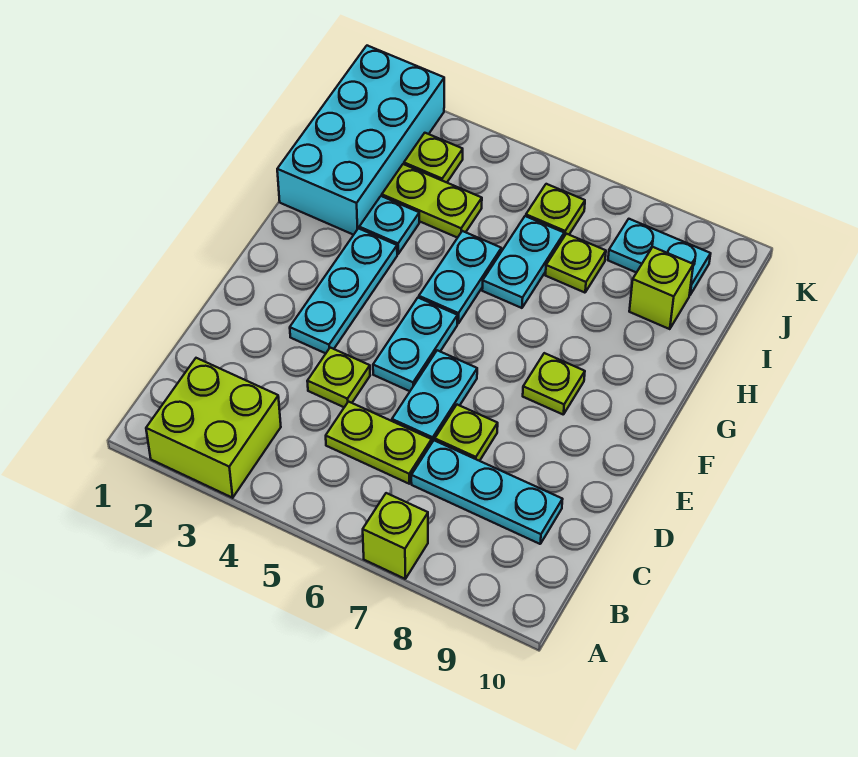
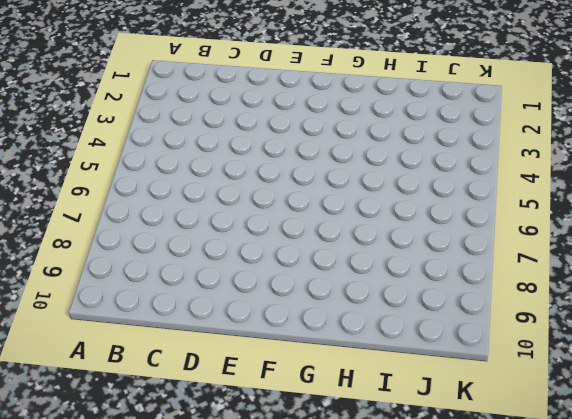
none -> lime brick A2:B3 level 1
none -> lime brick A7 level 1
none -> lime plate C5:C6 level 1

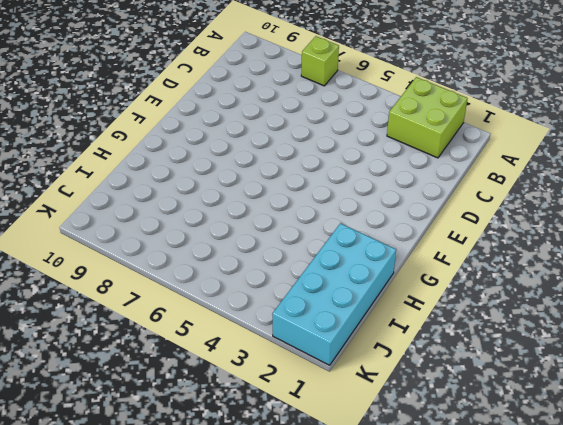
none -> lime plate C5:C6 level 1
none -> cyan plate C7:C9 level 1
none -> lime plate D4 level 1

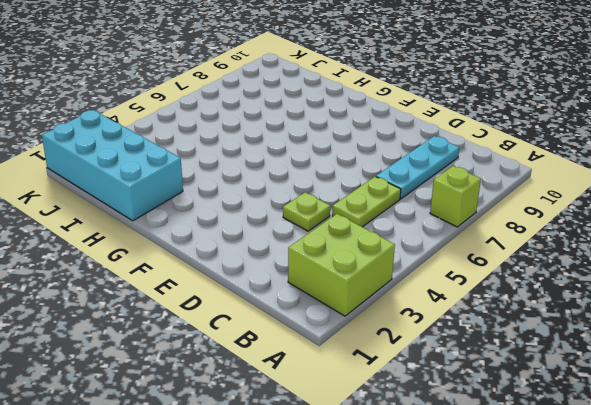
none -> cyan plate D6:E6 level 1
none -> lime plate D7 level 1
none -> cyan plate E3:G3 level 1

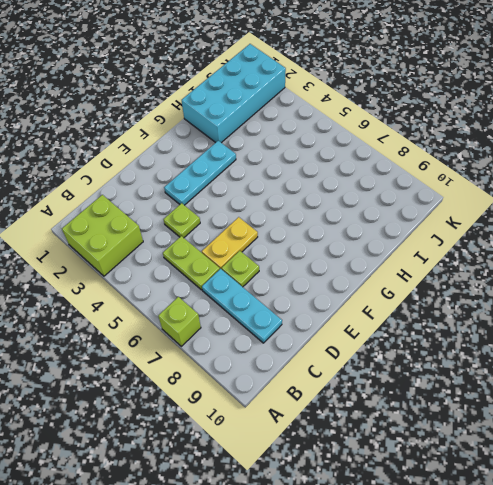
yellow plate D6:E6 level 1 -> cyan plate D6:E6 level 1
none -> cyan plate E5:F5 level 1
none -> lime plate F8 level 1
none -> cyan plate G5:H5 level 1

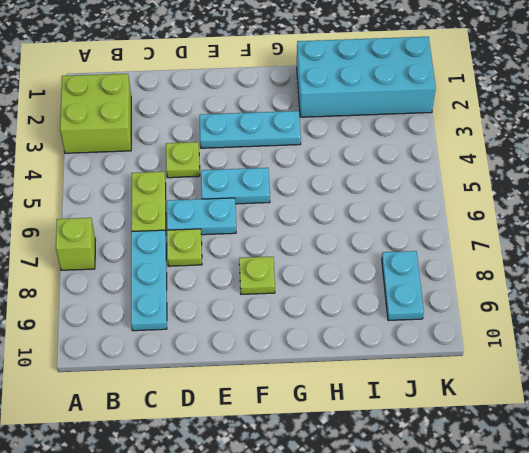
none -> cyan plate G5:H5 level 1
none -> cyan plate H3 level 1
none -> cyan plate H6:I6 level 1

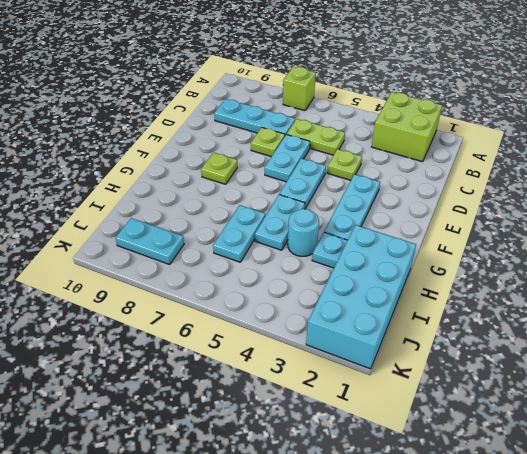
cyan round brick H4 level 1 -> none
none -> lime plate I3:I4 level 1
none -> lime plate I7 level 1
none -> lime brick I9 level 1

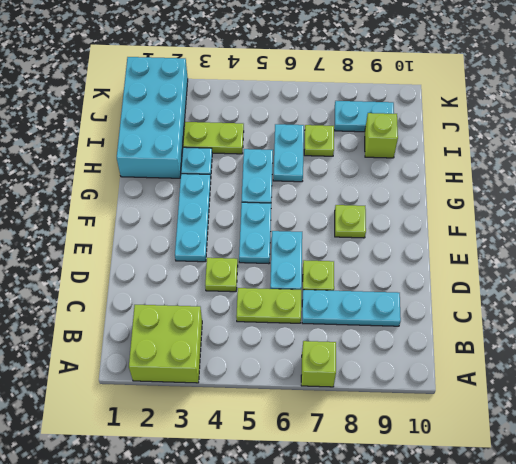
none -> lime plate J3 level 1
none -> lime plate J6 level 1

